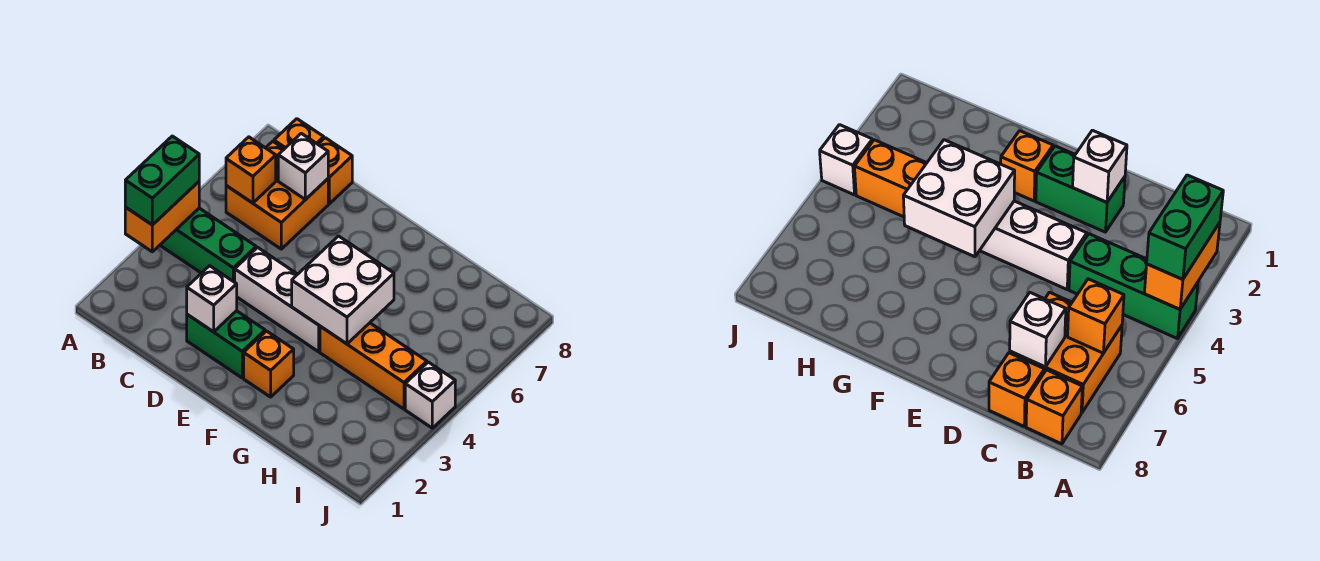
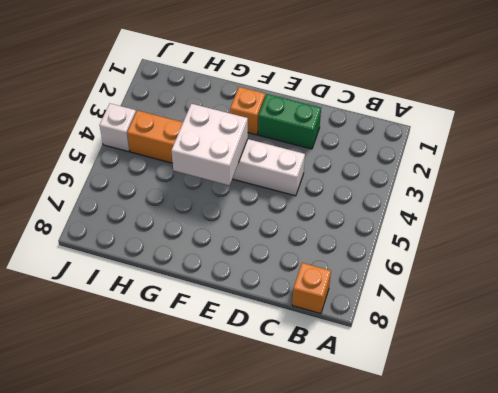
none -> green brick A4:C4 level 1
none -> orange brick B6:C7 level 1
none -> orange brick C8 level 1

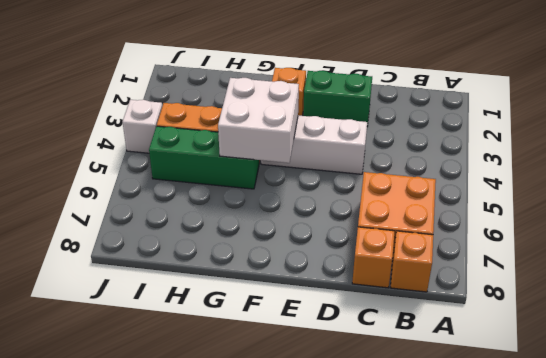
green brick G5:I5 level 1 -> green brick A4:C4 level 1
none -> orange brick A3:A4 level 2
none -> orange brick B6 level 2
none -> white brick C7 level 2

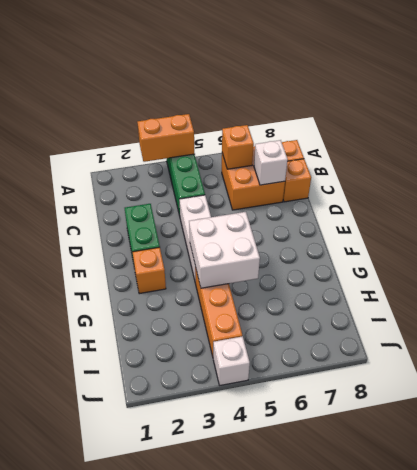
none -> white brick D2 level 2
none -> green brick A3:A4 level 3

